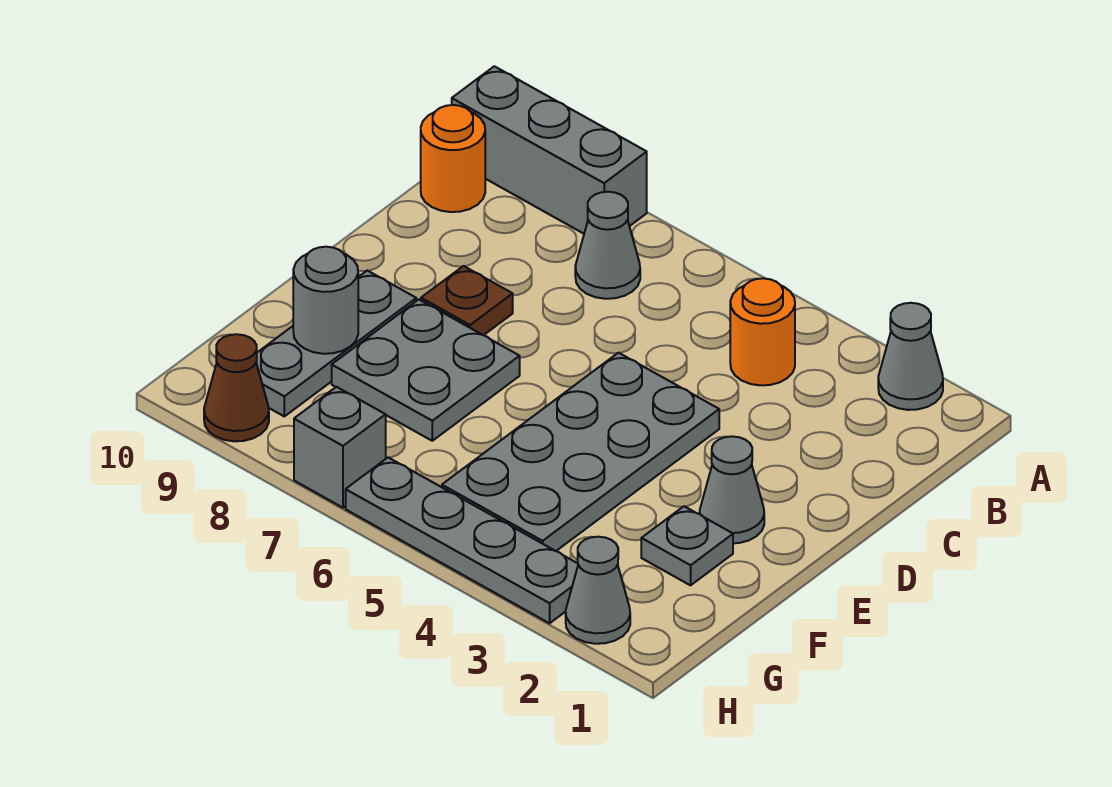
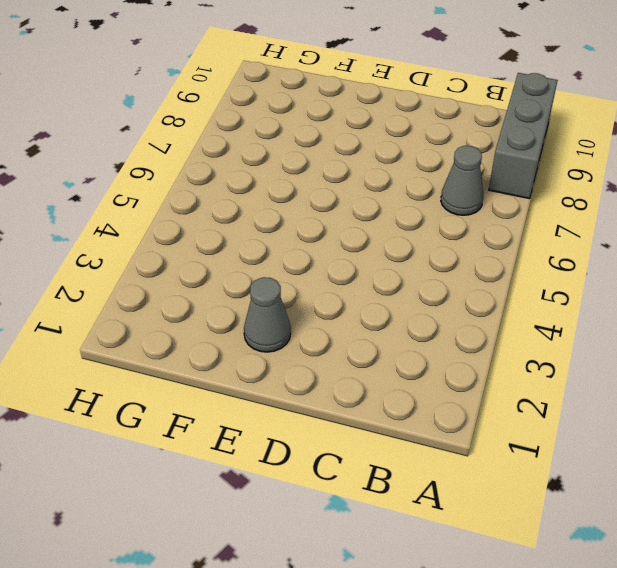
none -> grey cone A2 level 1
none -> orange round brick B4 level 1
none -> orange round brick B10 level 1

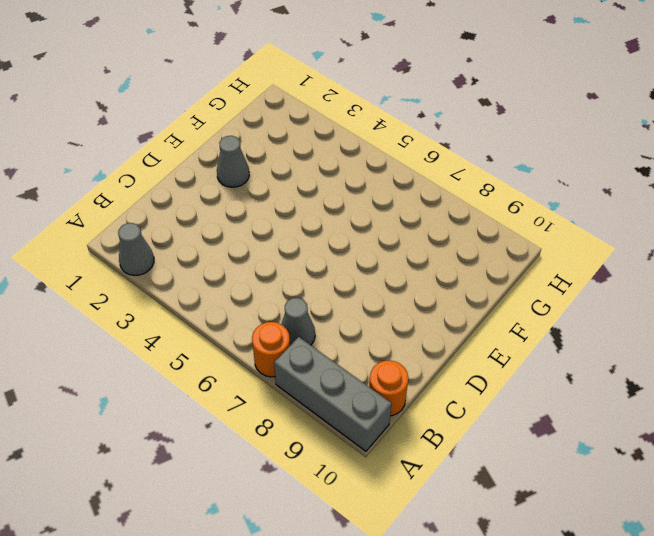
orange round brick A7 level 1 -> orange round brick B4 level 1
none -> grey plate D4:G5 level 1
none -> brown plate D8 level 1
none -> grey plate E7:F8 level 1

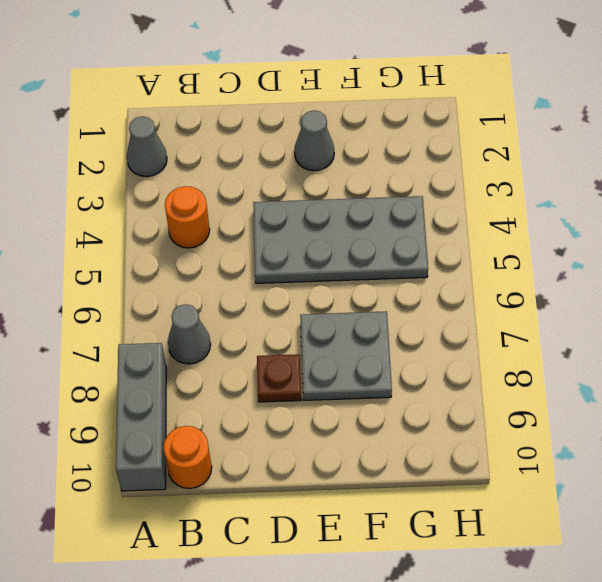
none -> grey plate E9:G9 level 1
none -> grey plate F2 level 1
none -> grey cone H2 level 1

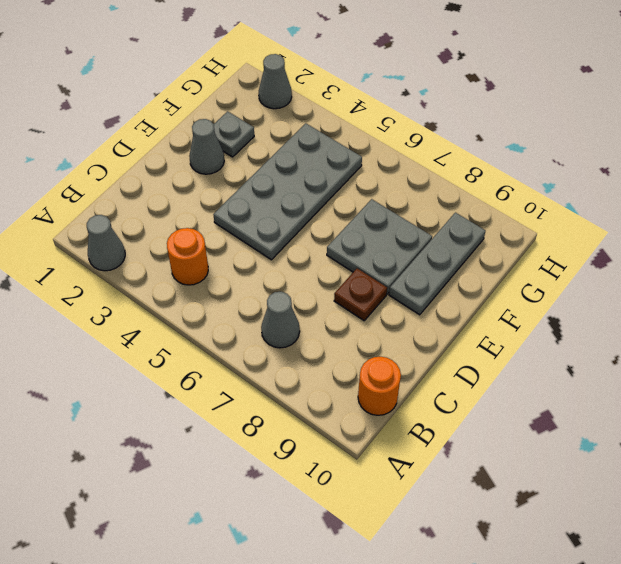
none -> grey brick A8:A10 level 1
none -> grey plate H3:H6 level 1
none -> grey brick H7 level 1

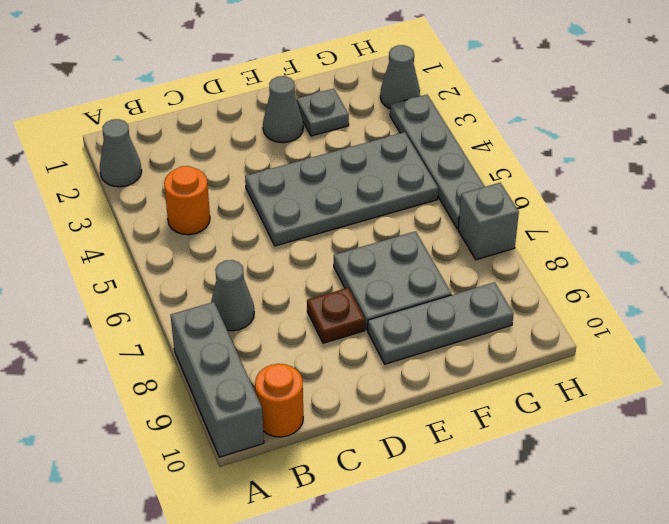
none -> brown cone H9 level 1
none -> grey round brick F9 level 2

